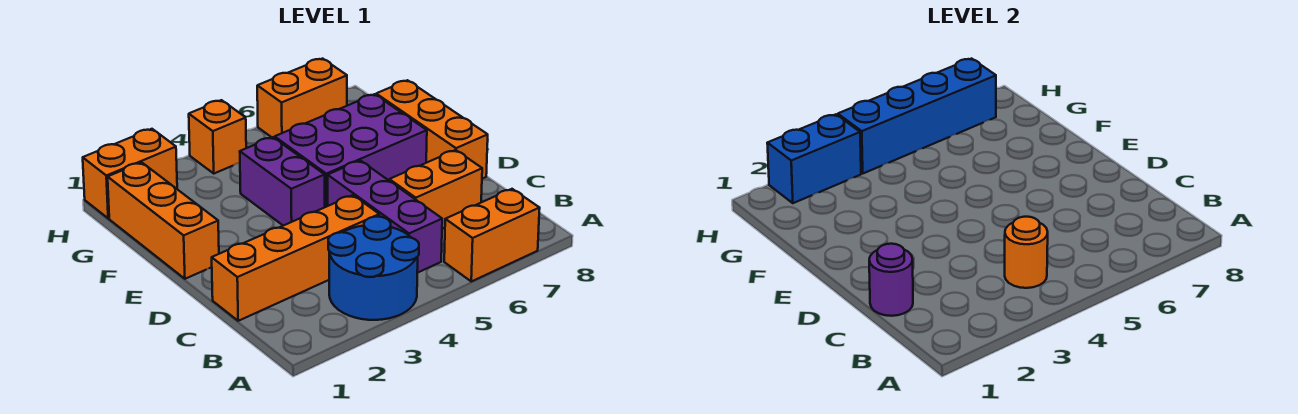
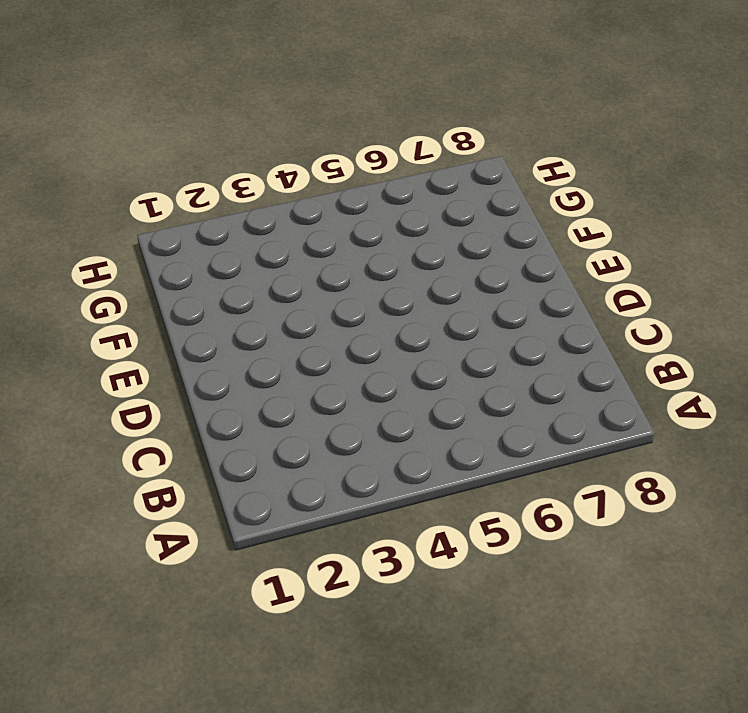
none -> blue round brick A3:B4 level 1
none -> orange brick A6:A7 level 1
none -> purple brick B5:D5 level 1

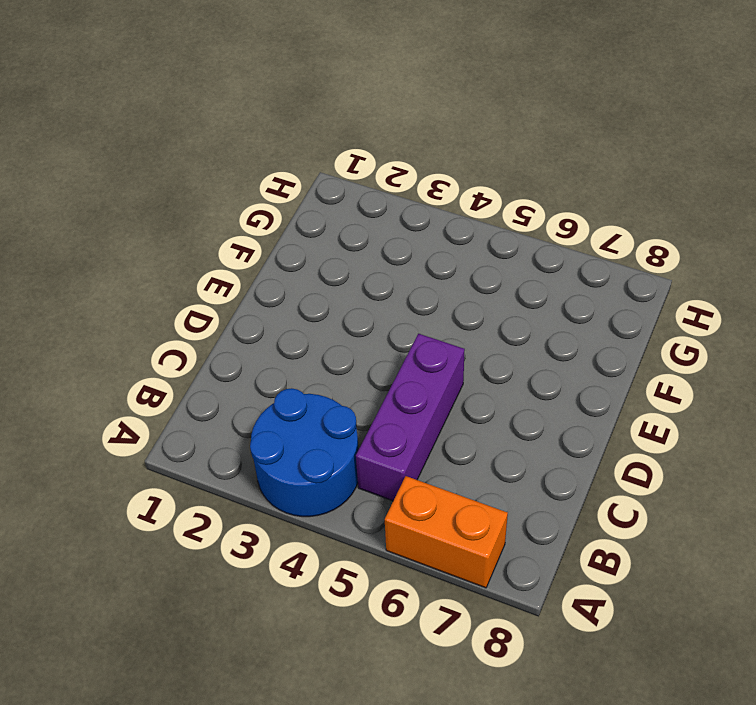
none -> orange brick C1:C4 level 1
none -> orange brick C6:C7 level 1
none -> orange brick D8:F8 level 1

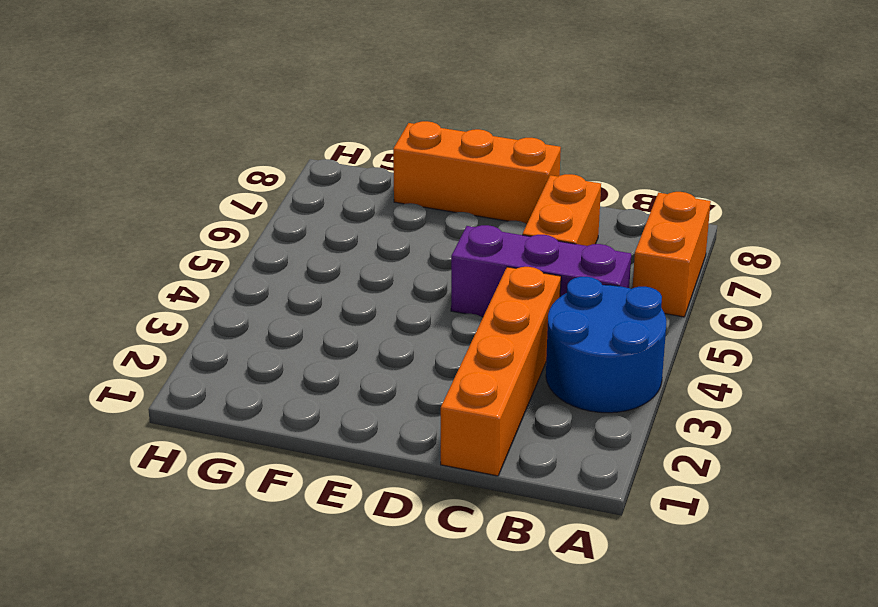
none -> orange brick E1:G1 level 1
none -> purple brick E4:F4 level 1
none -> purple brick E5:F7 level 1

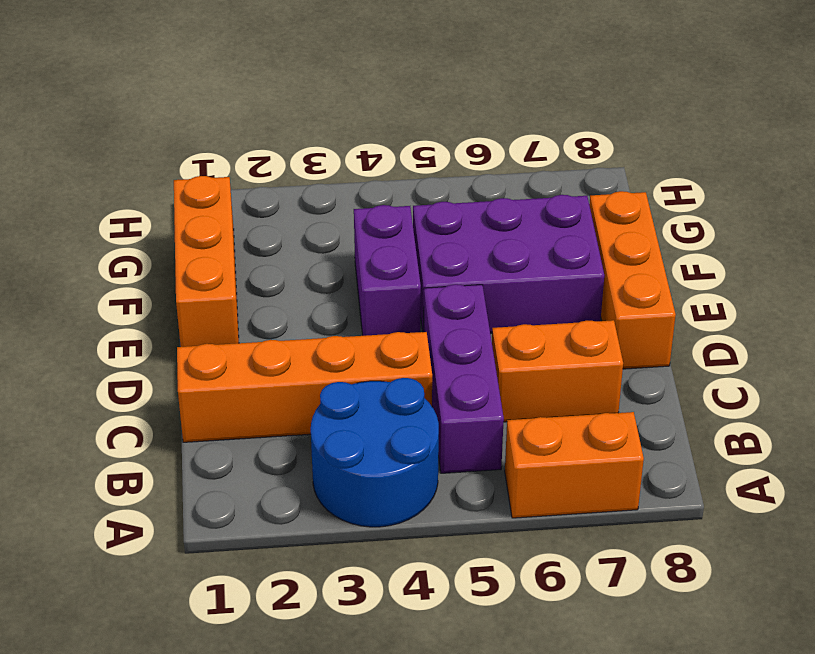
none -> orange brick H1:H2 level 1
none -> orange brick H4 level 1
none -> orange brick H6:H7 level 1

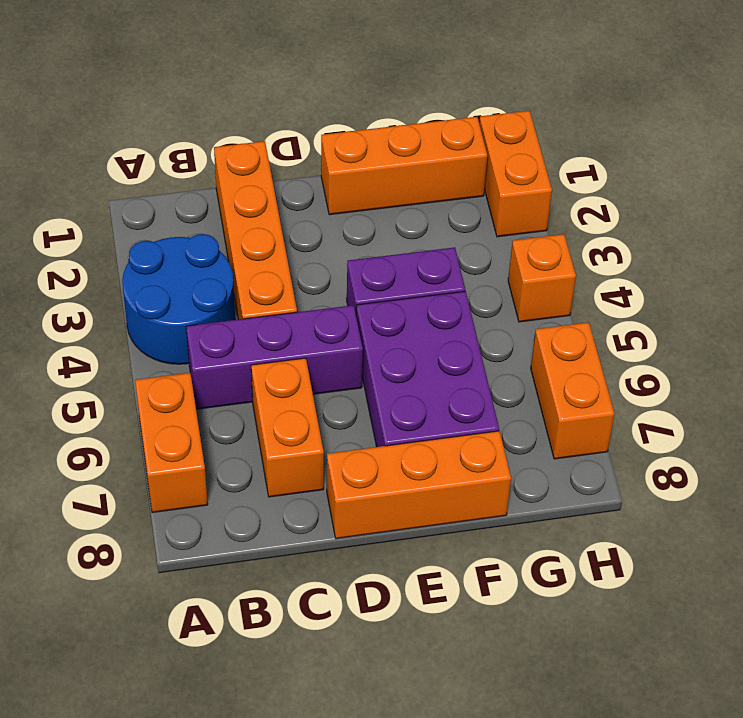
none -> orange round brick B4 level 2
none -> purple round brick C1 level 2
none -> blue brick H2:H3 level 2

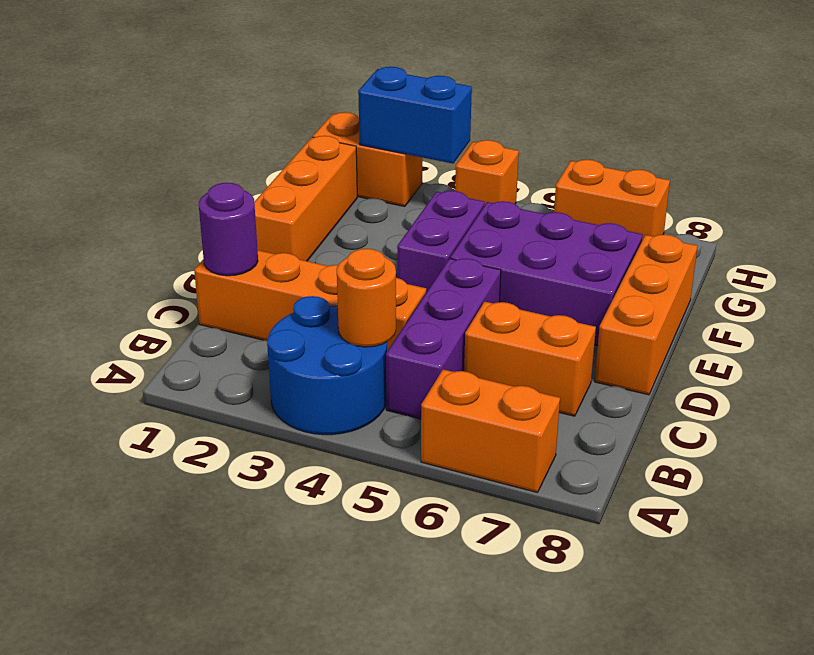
none -> blue brick H4:H7 level 2

